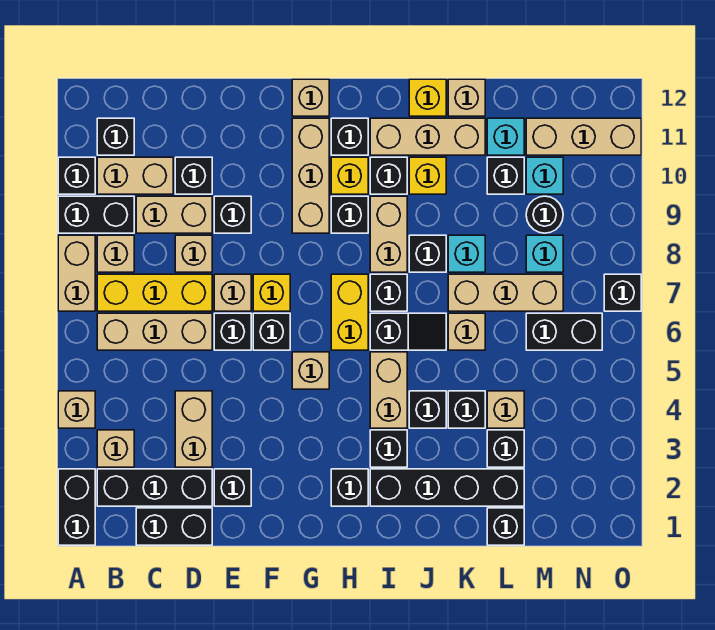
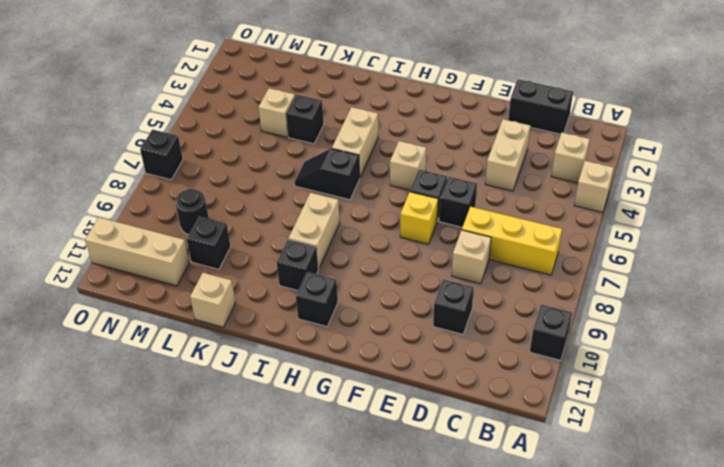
none -> black brick A1:A2 level 1
none -> tan brick A7:A8 level 1
none -> black brick A9:B9 level 1
none -> black brick B2:D2 level 1

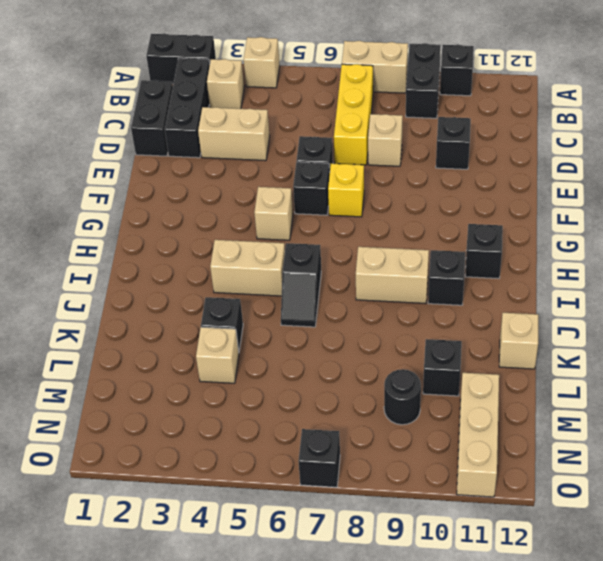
none -> tan brick B6:D6 level 1
none -> tan brick B8 level 1
none -> tan brick B10:C10 level 1
none -> black brick B11 level 1

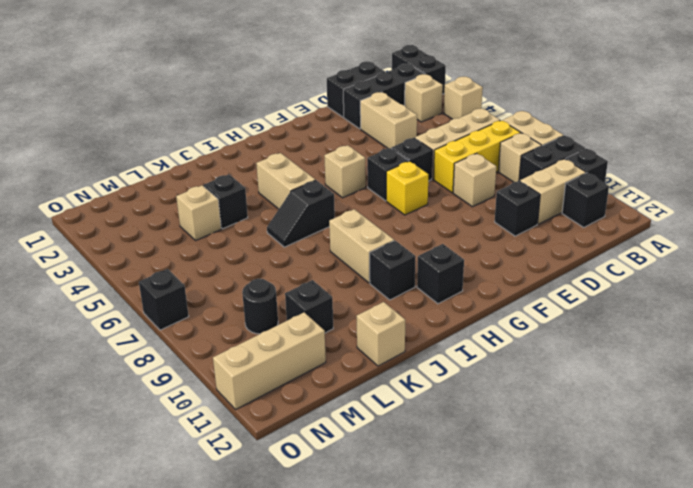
none -> tan brick C9:D9 level 1
none -> black brick E2 level 1
none -> tan brick E7 level 1
none -> black brick E9 level 1

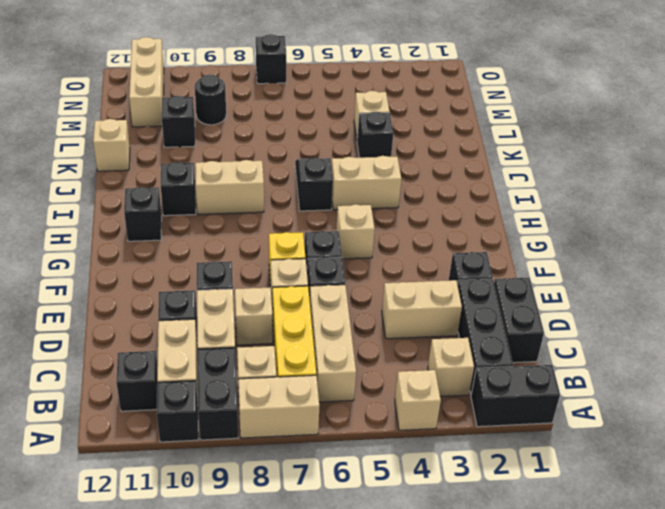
none -> tan brick G9:G11 level 1
none -> tan brick G12 level 1
none -> black brick H2 level 1
none -> yellow brick H6:H7 level 1

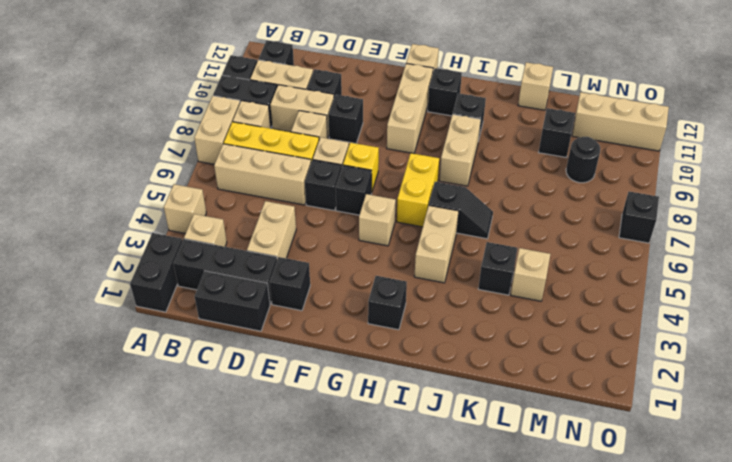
none -> black brick H9 level 1
none -> yellow brick H10 level 1
none -> black brick I2:L2 level 1
none -> black brick I3 level 1

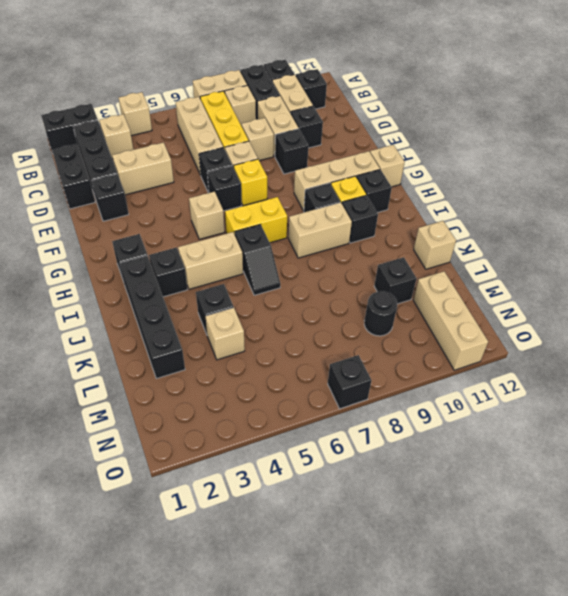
none -> black brick I7 level 1
none -> tan brick I11:K11 level 1
none -> black brick J4 level 1
none -> black brick J8 level 1

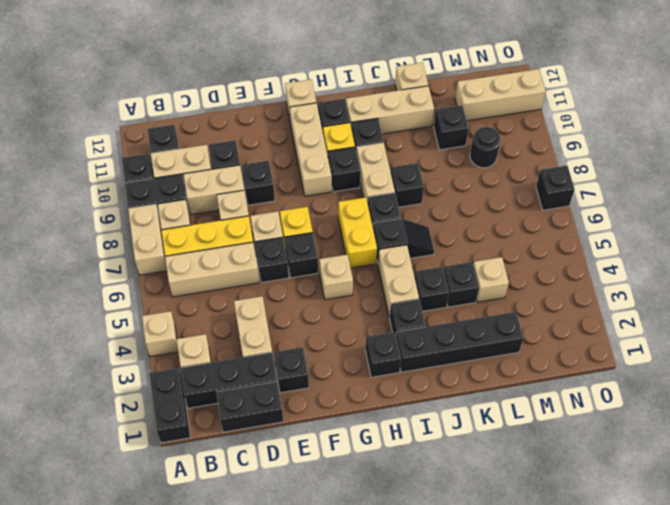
none -> yellow brick J10 level 1
none -> yellow brick J12 level 1
none -> tan brick K6 level 1
none -> tan brick K7:M7 level 1

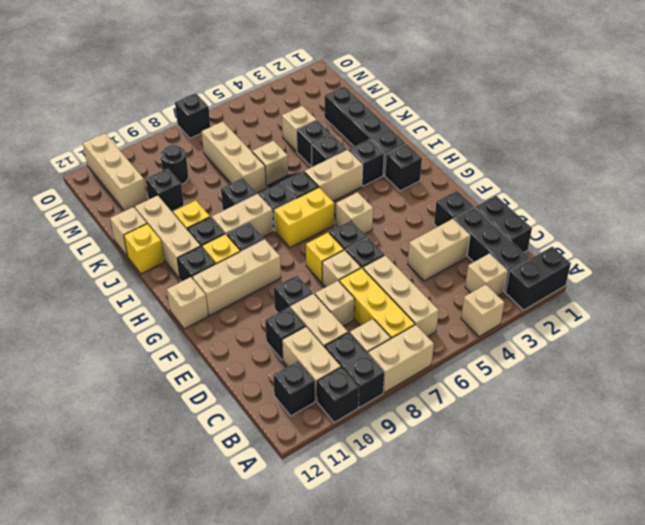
none -> cyan brick K8 level 1
none -> black brick L1 level 1
none -> black brick L3 level 1
none -> cyan brick L11 level 1

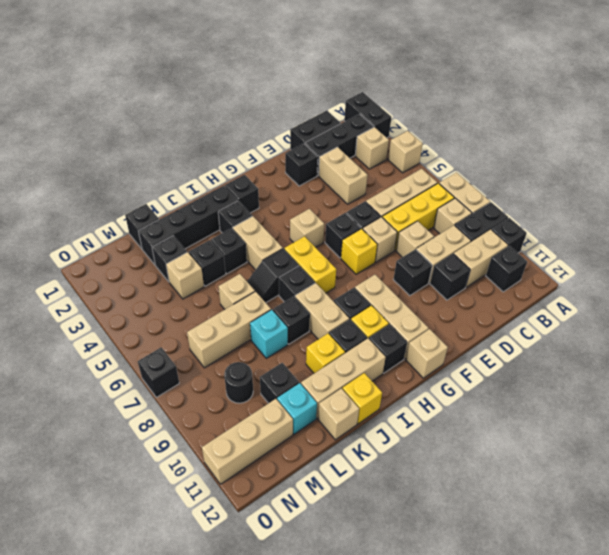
none -> black brick M6:N6 level 1
none -> cyan brick M8 level 1
none -> cyan brick M10 level 1

